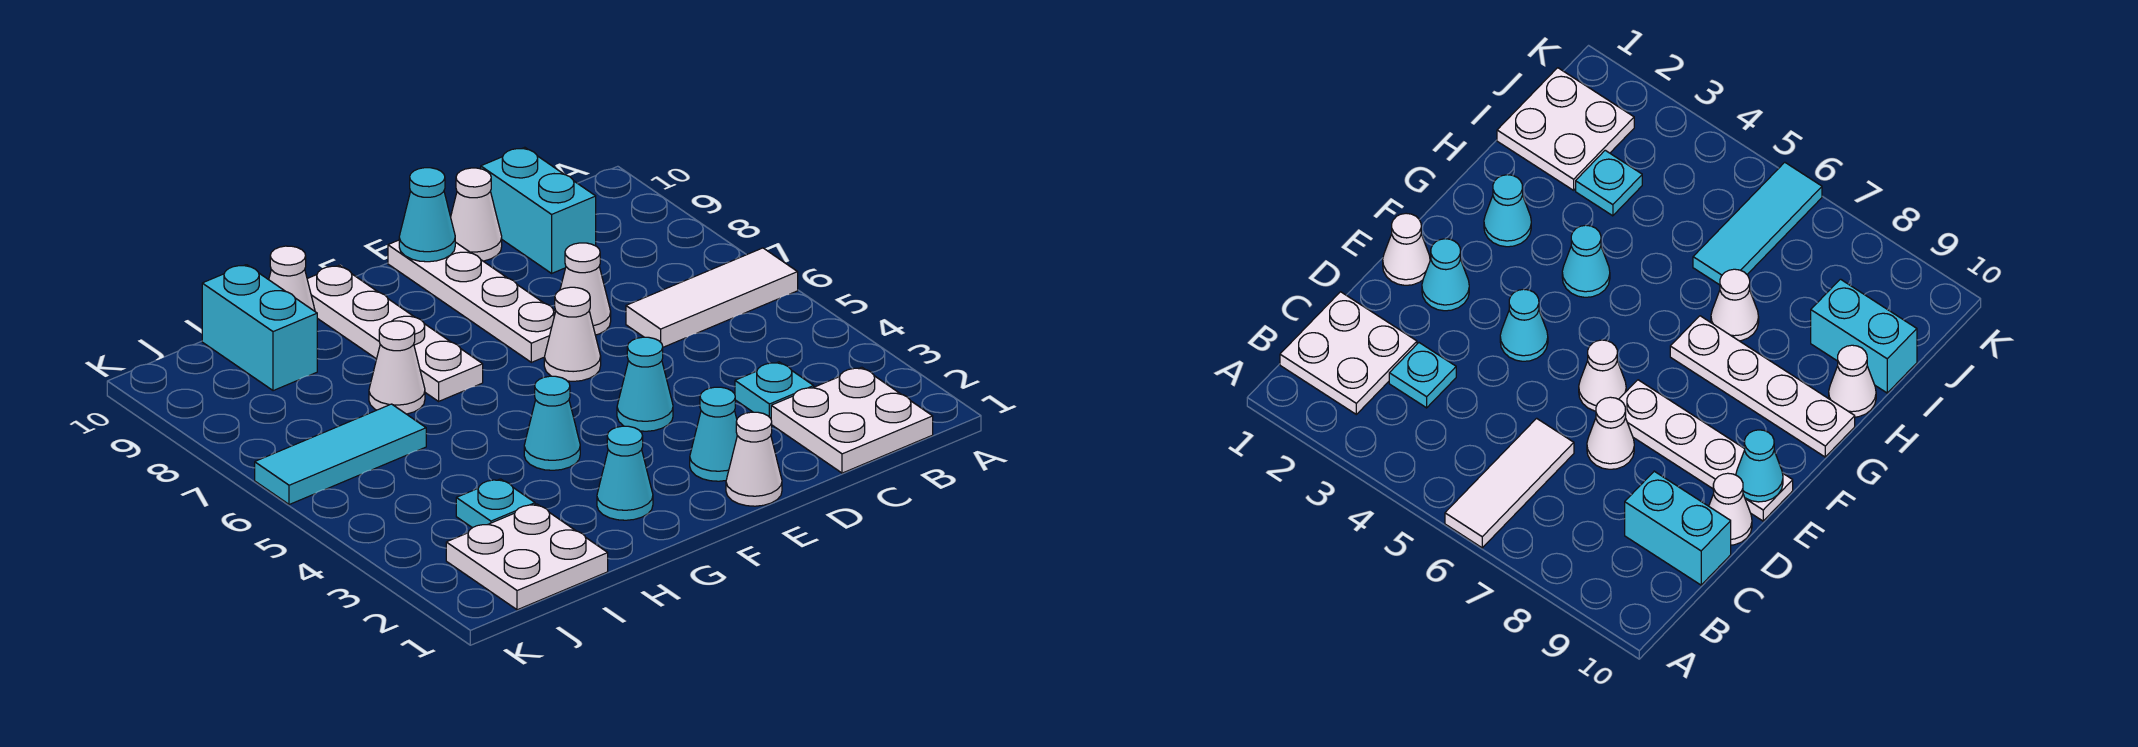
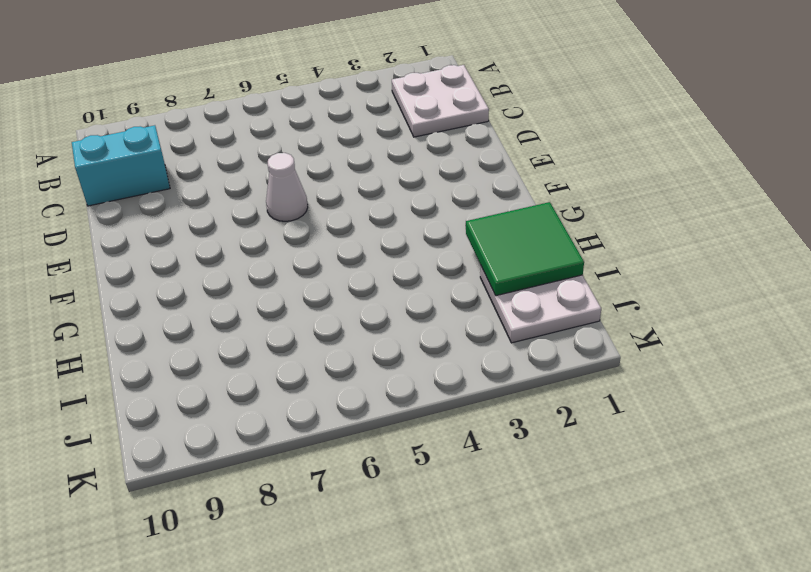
green tile H1:I2 level 2 -> none
none -> white tile A6:C6 level 1
none -> cyan plate C3 level 1
none -> white cone D7 level 1

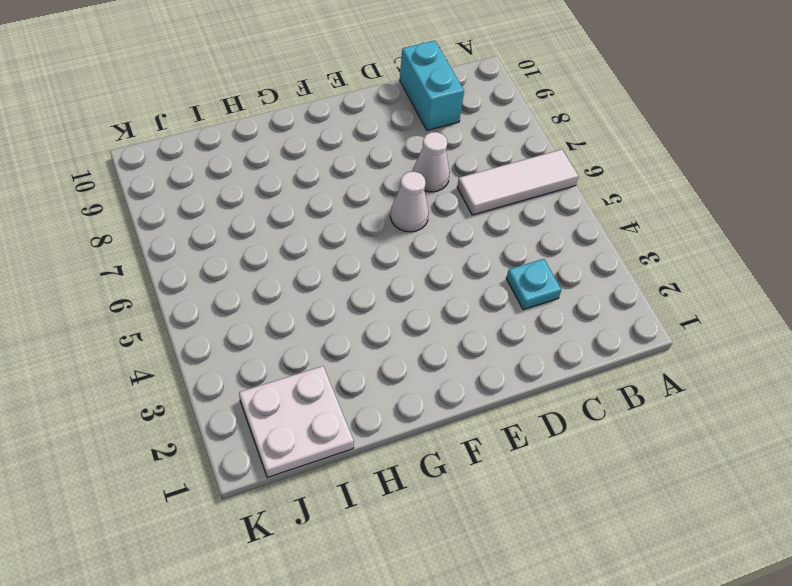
none -> white plate B1:C2 level 1
none -> white cone D10 level 1
none -> white cone E1 level 1

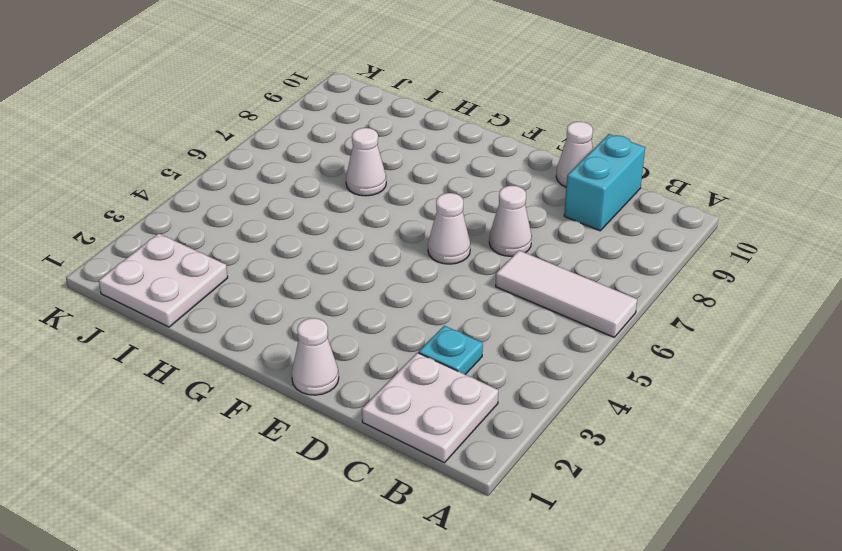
none -> cyan cone E2 level 1
none -> cyan cone E4 level 1
none -> white plate E7:E10 level 1

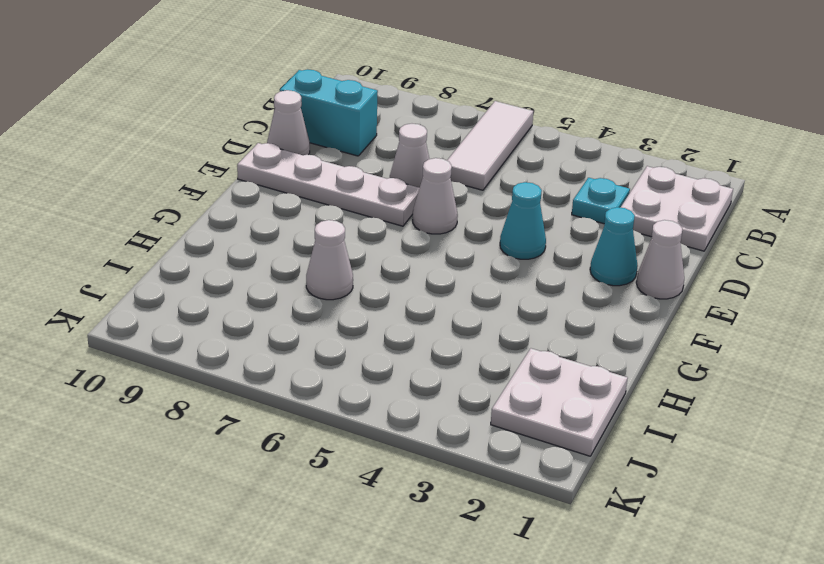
none -> cyan cone G2 level 1
none -> cyan cone G4 level 1
none -> white plate G7:G10 level 1

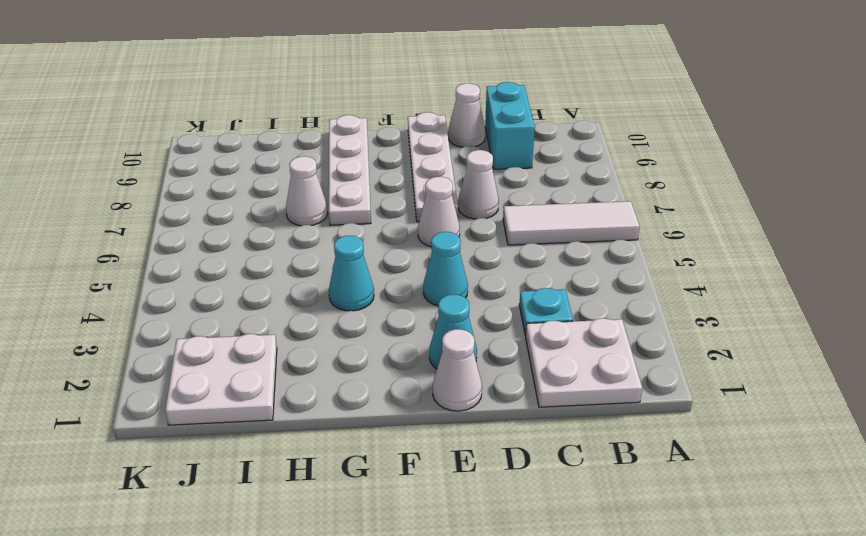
none -> cyan cone G2 level 1
none -> white cone H10 level 1
none -> cyan plate I3 level 1

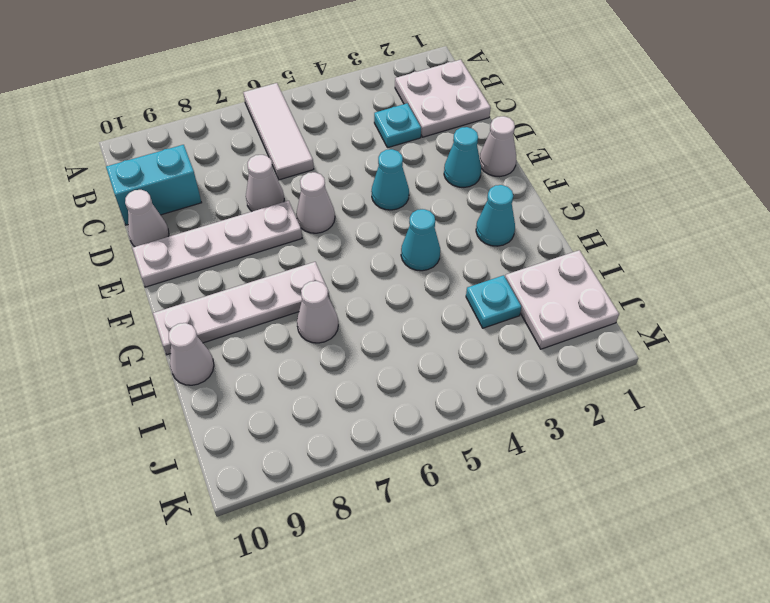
none -> cyan tile I6:K6 level 1
none -> cyan brick I9:I10 level 1
none -> cyan cone E10 level 2

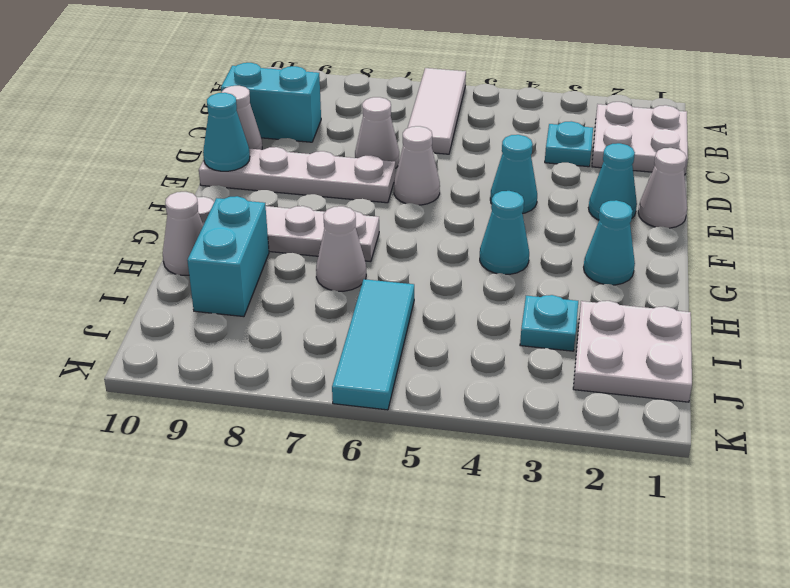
cyan brick H9:I9 level 1 -> cyan brick I9:I10 level 1

